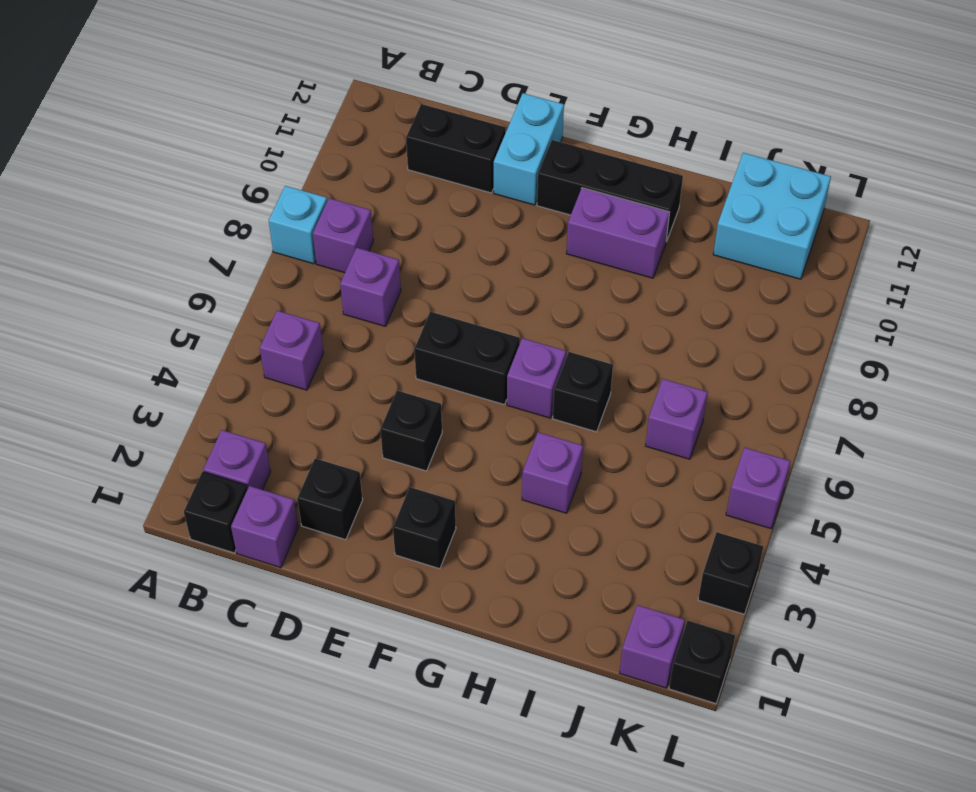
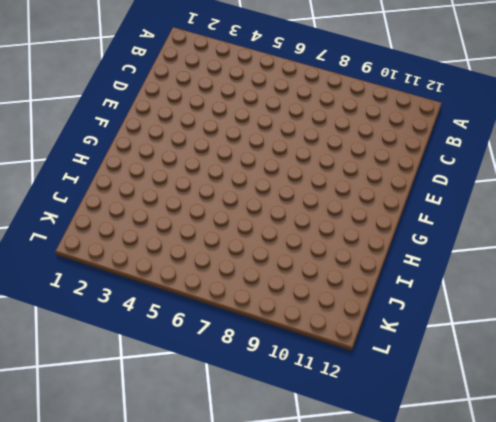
none -> cyan brick A8 level 1
none -> black brick B1 level 1
none -> purple brick B2 level 1

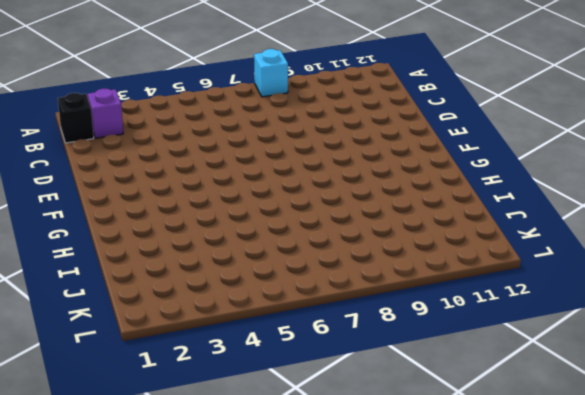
none -> purple brick B5 level 1
none -> purple brick B8 level 1
none -> purple brick C1 level 1

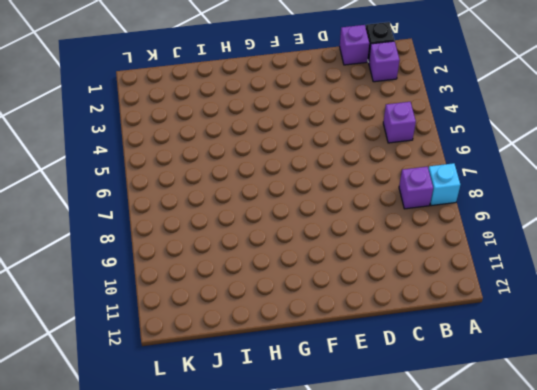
none -> purple brick C7 level 1
none -> black brick C11:D11 level 1
none -> black brick D2 level 1

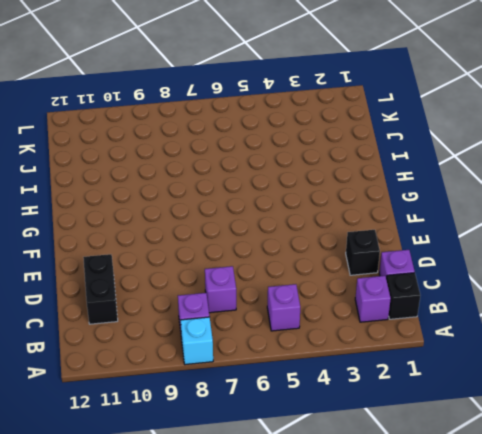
none -> black brick E4 level 1
none -> black brick E6:F6 level 1
none -> cyan brick E11:E12 level 1

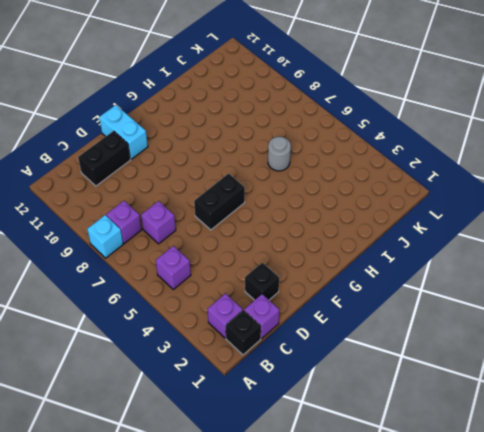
grey round brick I6 level 1 -> none
none -> black brick E4 level 1
none -> black brick F2 level 1
none -> black brick F11:H11 level 1

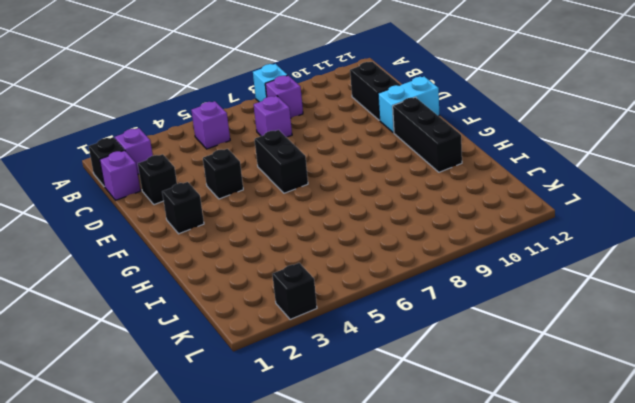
none -> purple brick G6 level 1
none -> purple brick G10:H10 level 1
none -> purple brick H4 level 1

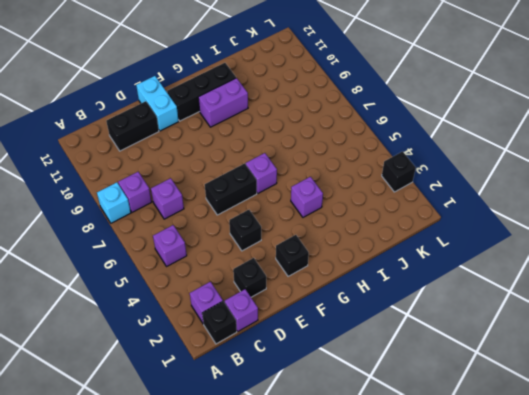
none -> black brick H6 level 1
none -> purple brick J6 level 1
none -> cyan brick J11:K12 level 1

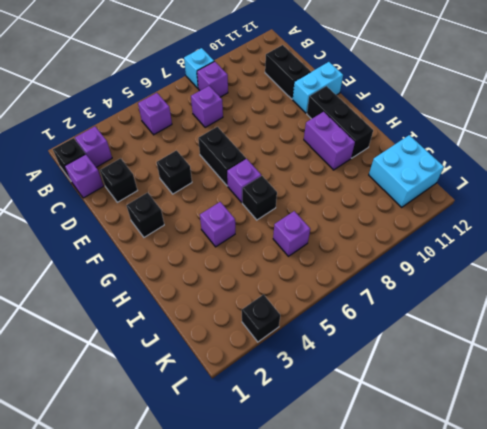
none -> purple brick K1 level 1
none -> black brick L1 level 1
none -> purple brick L5 level 1

